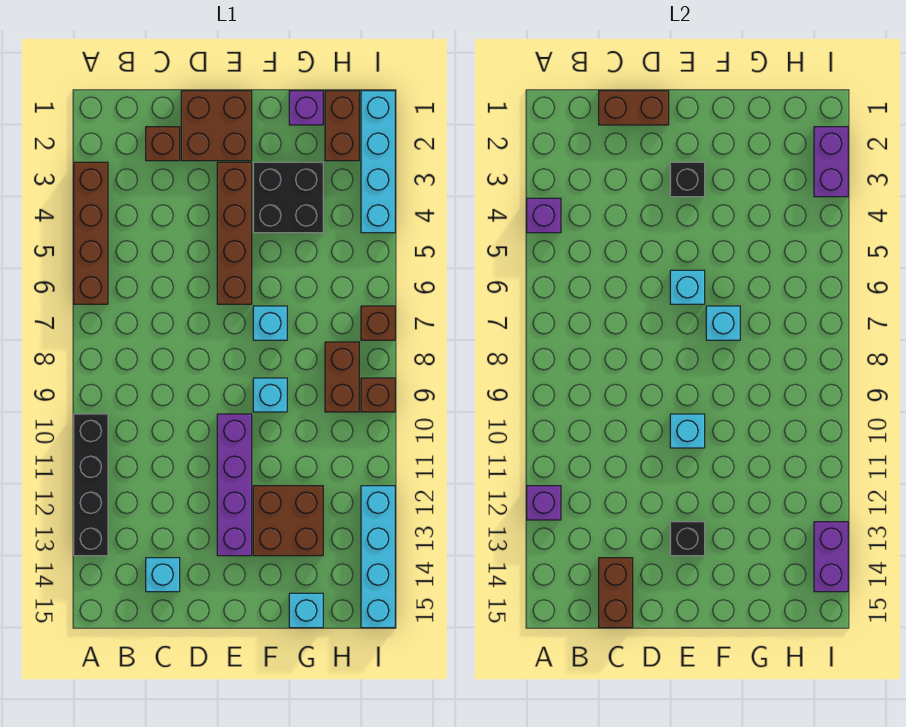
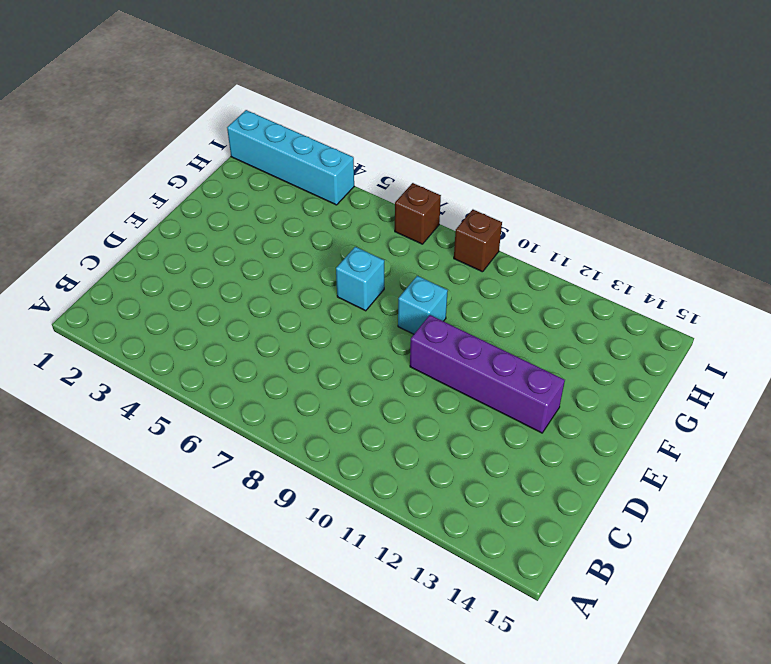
none -> brown brick A3:A6 level 1
none -> black brick A10:A13 level 1
none -> brown brick C2 level 1
none -> cyan brick C14 level 1

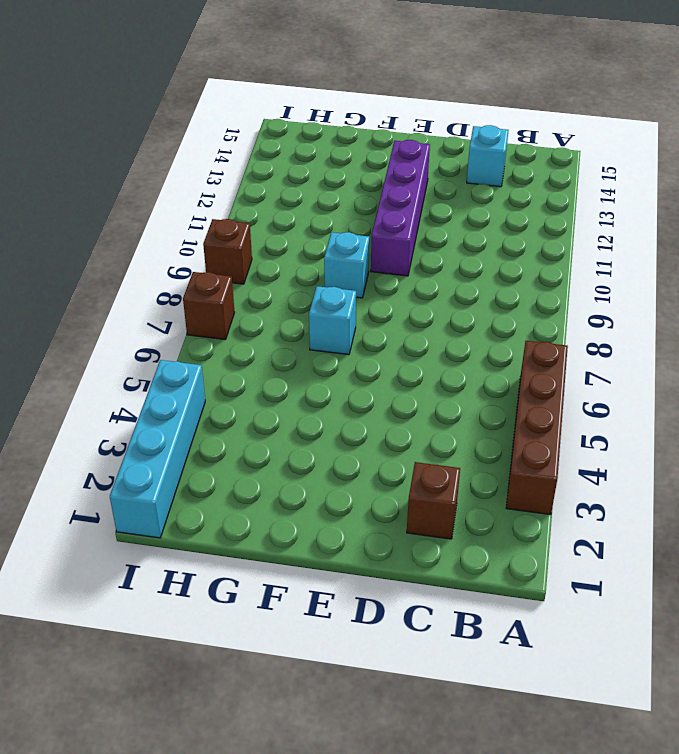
none -> black brick A10:A13 level 1
none -> brown brick D1:E2 level 1
none -> brown brick E3:E6 level 1
none -> black brick F3:G4 level 1

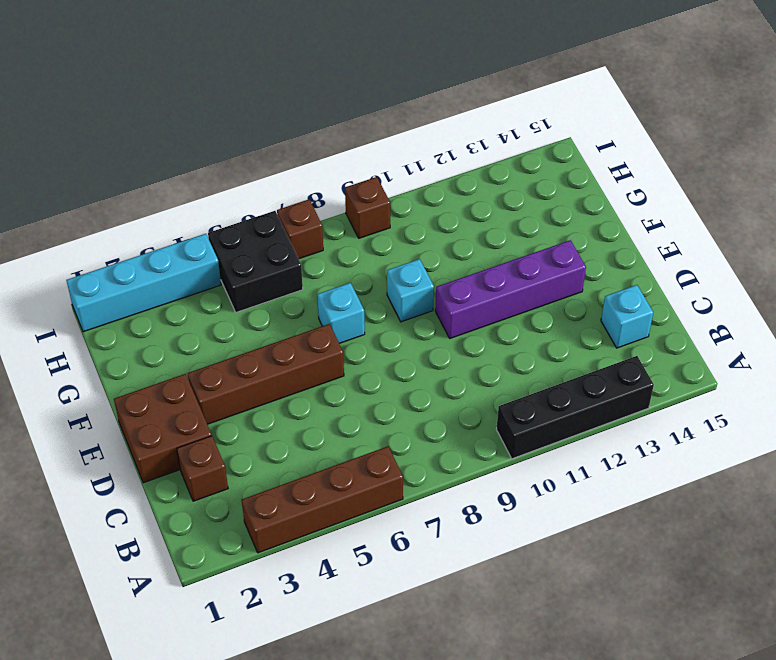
black brick H5:I6 level 1 -> black brick F3:G4 level 1
none -> brown brick F12:G13 level 1
none -> purple brick G1 level 1
none -> cyan brick G15 level 1
none -> brown brick H1:H2 level 1

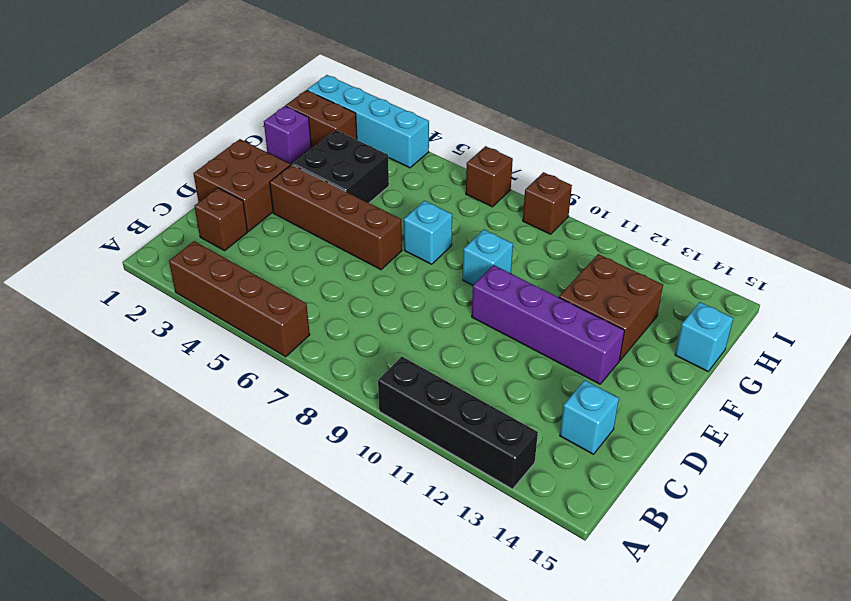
none -> brown brick H8:H9 level 1
none -> cyan brick I12:I15 level 1
none -> purple brick A4 level 2
none -> purple brick A12 level 2

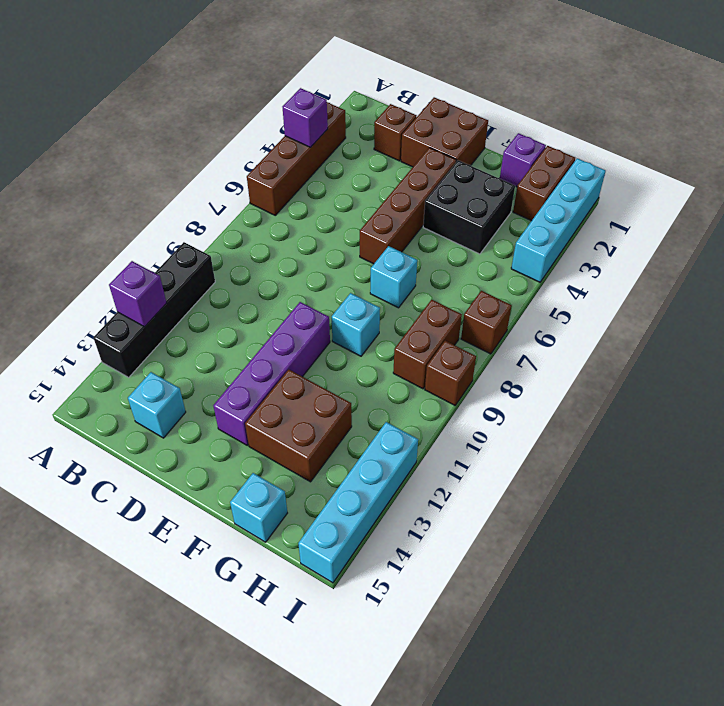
none -> brown brick C1:D1 level 2
none -> brown brick C14:C15 level 2
none -> black brick E3 level 2
none -> cyan brick E6 level 2

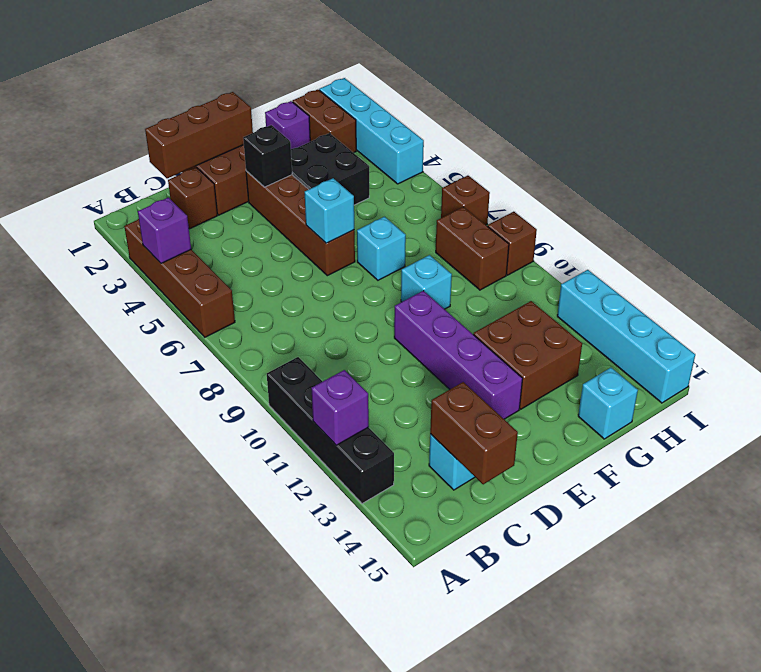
brown brick C1:E1 level 2 -> brown brick C1:D1 level 2
none -> cyan brick E10 level 2
none -> black brick E13 level 2
none -> cyan brick F7 level 2
none -> purple brick I2:I3 level 2

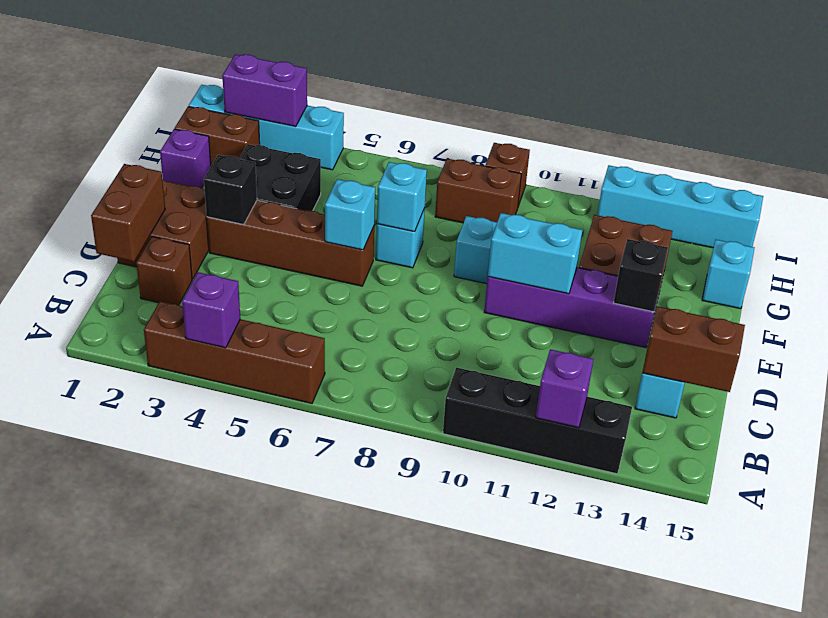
cyan brick E10:E11 level 2 -> cyan brick E10 level 2
none -> brown brick I7 level 1
none -> purple brick I13:I14 level 2

